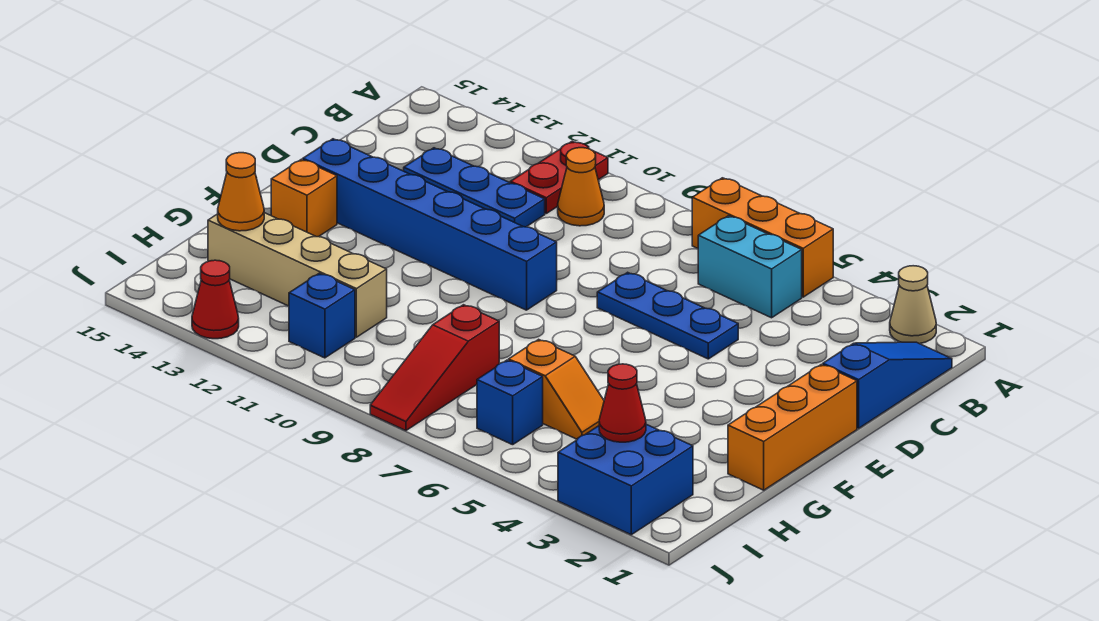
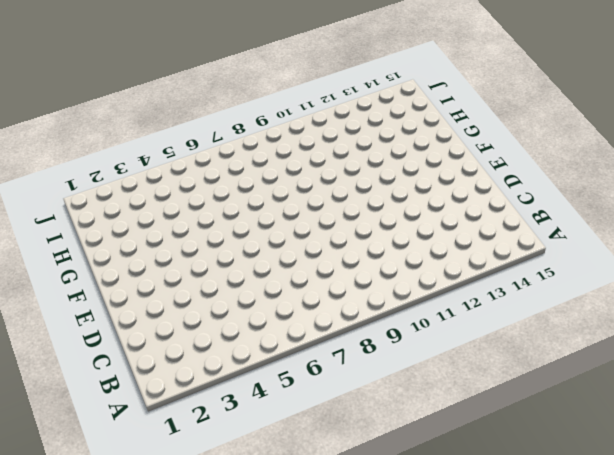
none -> tan cone A2 level 1
none -> orange brick A5:A7 level 1
none -> red plate A11:B11 level 1

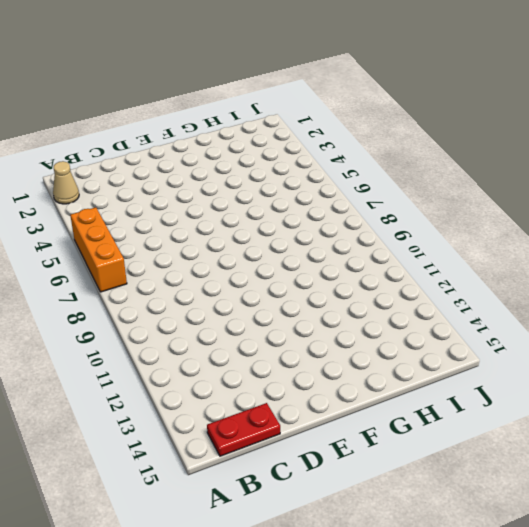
red plate B15:C15 level 1 -> red plate A11:B11 level 1
none -> blue slope B1:D1 level 1 top D
none -> cyan brick B5:B6 level 1
none -> orange cone B10 level 1

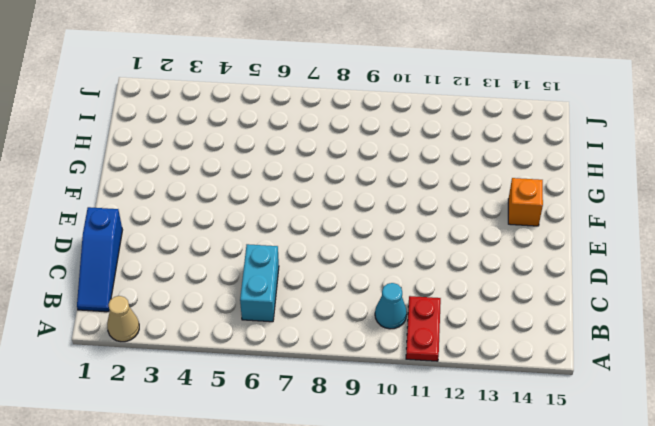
cyan brick B6:C6 level 1 -> cyan brick B5:B6 level 1
cyan cone B10 level 1 -> orange cone B10 level 1
none -> orange brick A5:A7 level 1
none -> blue plate C11:C13 level 1
none -> blue plate D5:D7 level 1

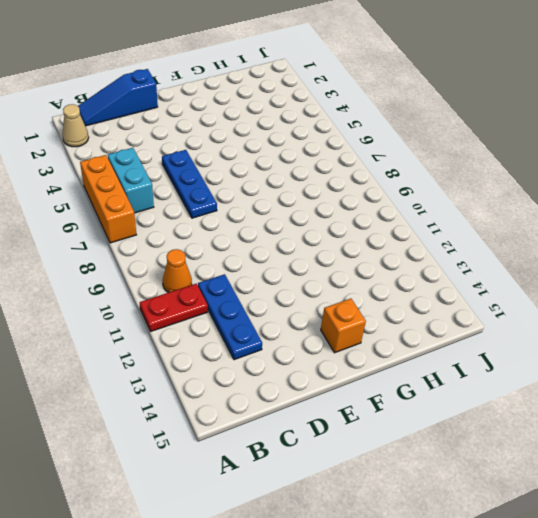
none -> orange brick E1:G1 level 1
none -> blue brick E9:E14 level 1
none -> orange slope H5:H6 level 1 top 6

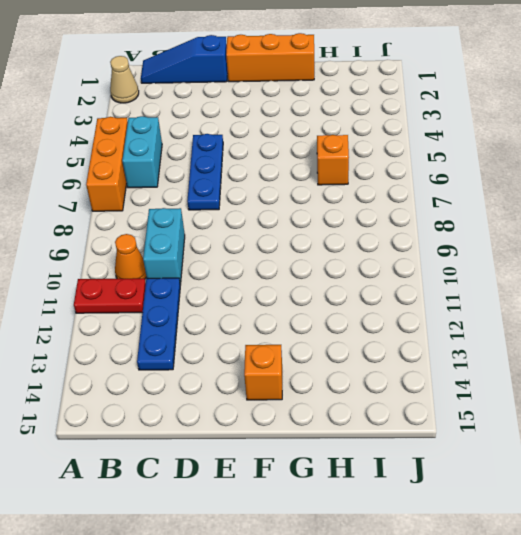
cyan brick C9:C10 level 1 -> none
none -> blue brick E9:E14 level 1
none -> red slope H8:J8 level 1 top H
none -> tan brick H11:H14 level 1

